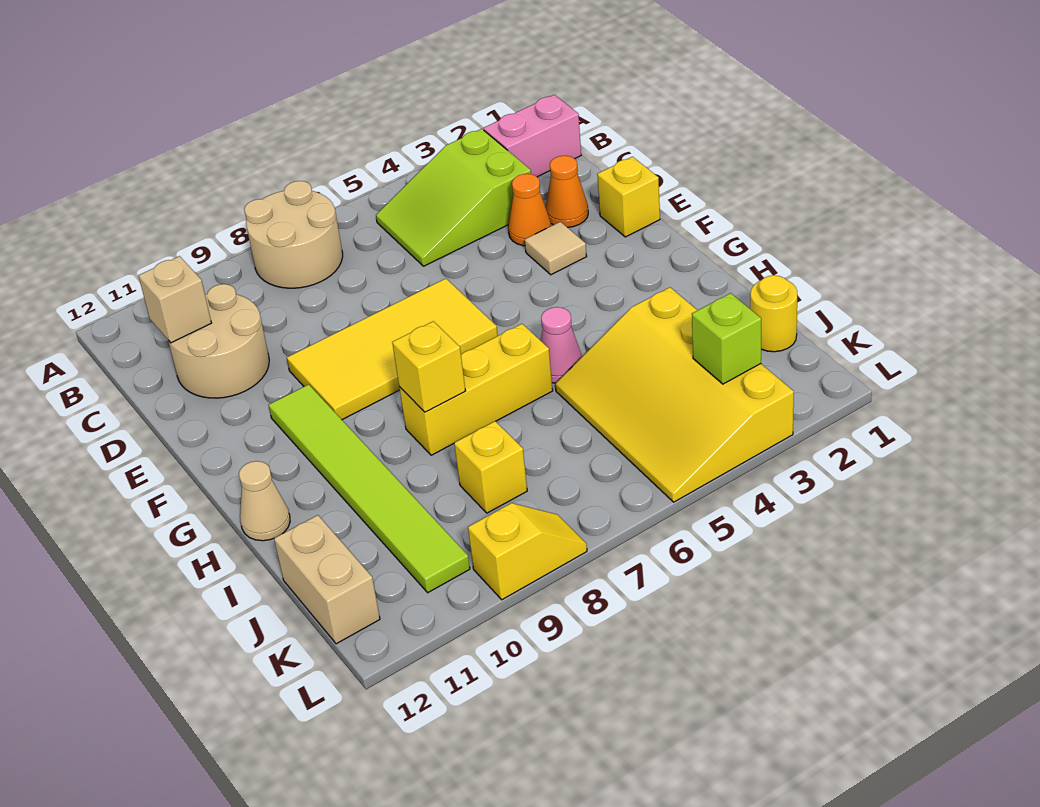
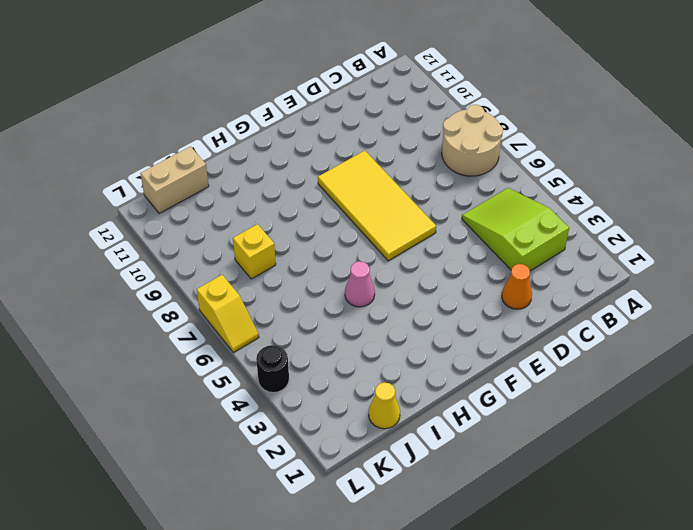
yellow cone J1 level 1 -> yellow round brick J1 level 1
black round brick L4 level 1 -> yellow slope I3:L5 level 1 top 3
yellow slope L6:L7 level 1 top 7 -> yellow slope L8:L9 level 1 top 9
none -> pink brick B1:B2 level 1
none -> tan round brick C10:D11 level 1
none -> orange cone D3 level 1

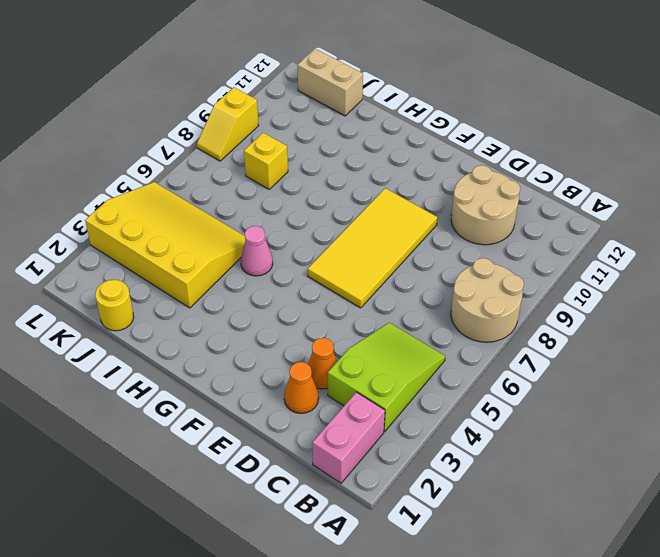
none -> yellow brick E1 level 1
none -> tan tile E3 level 1
none -> lime tile F10:K10 level 1

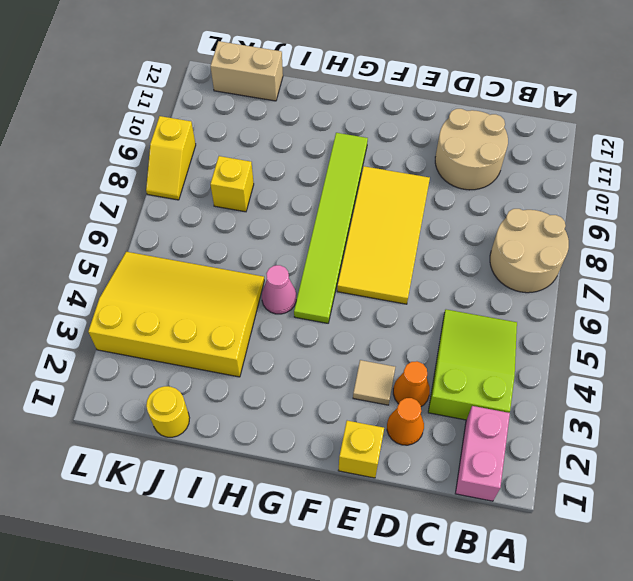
lime tile G5:G10 level 1 -> lime tile F10:K10 level 1
none -> yellow brick H6:H8 level 1
none -> tan cone H12 level 1
none -> tan brick C11 level 2

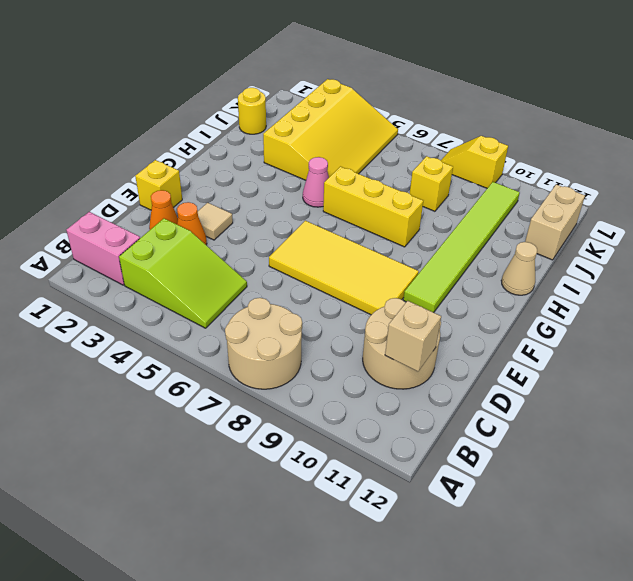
none -> yellow brick H8 level 2
none -> lime brick K3 level 2

